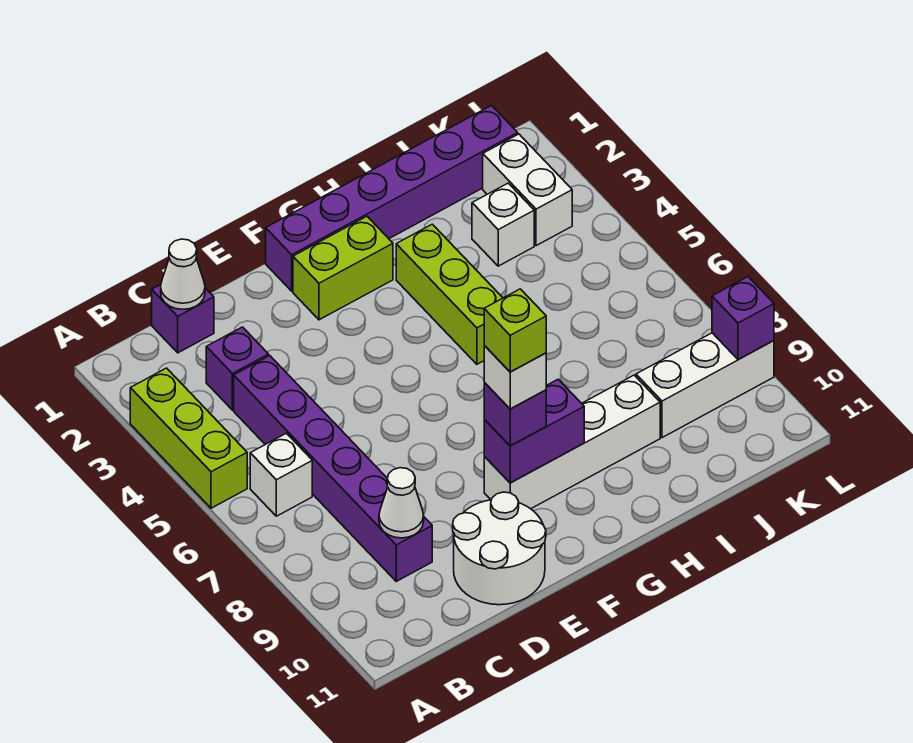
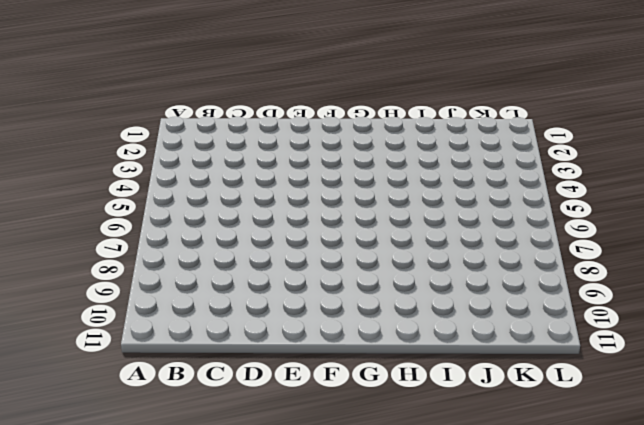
none -> lime brick A3:A5 level 1
none -> white brick B6 level 1
none -> purple brick C1 level 1

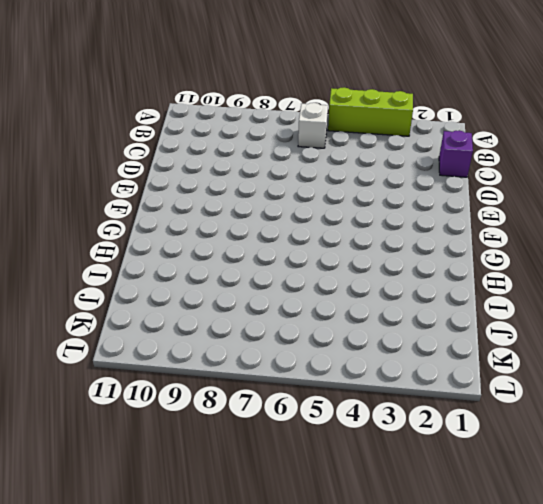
none -> purple brick C3 level 1
none -> purple brick C4:C9 level 1
none -> white round brick D10:E11 level 1

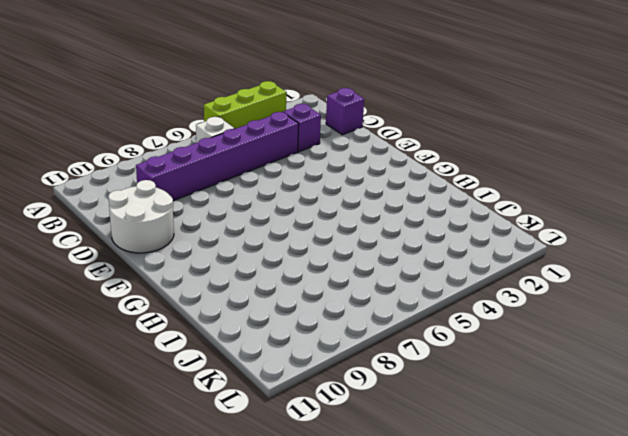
none -> purple brick F1:K1 level 1
none -> lime brick F2:G2 level 1
none -> white brick F9:I9 level 1

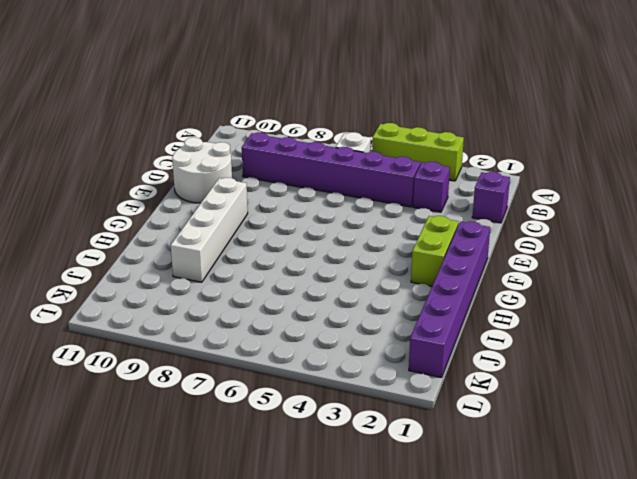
none -> lime brick H3:H5 level 1
none -> white brick J3 level 1
none -> white brick J9:L9 level 1

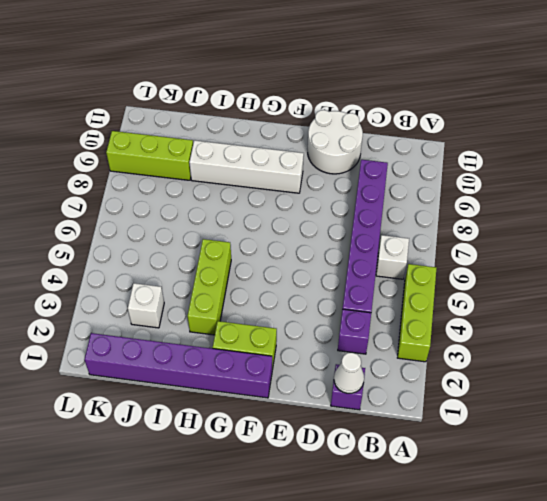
lime brick J9:L9 level 1 -> white brick J9:L9 level 1
none -> white brick K2:K3 level 1
none -> white cone C9 level 2
none -> purple brick F9:G9 level 2

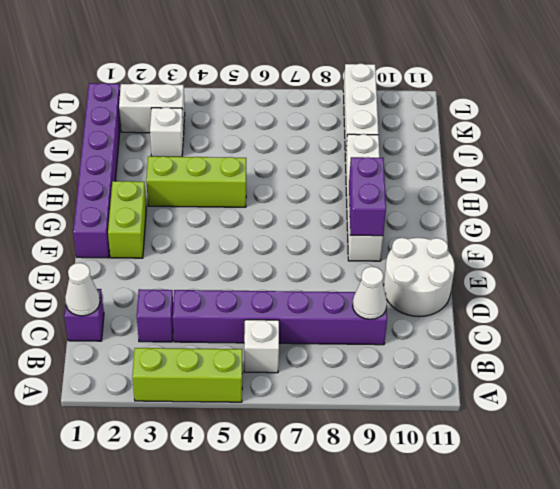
none -> purple brick L9 level 2
none -> purple brick F9 level 3
none -> white brick F9 level 4

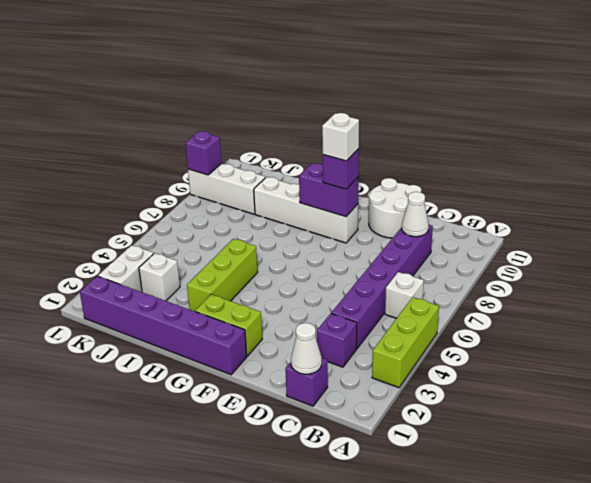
none -> lime brick F9 level 5

